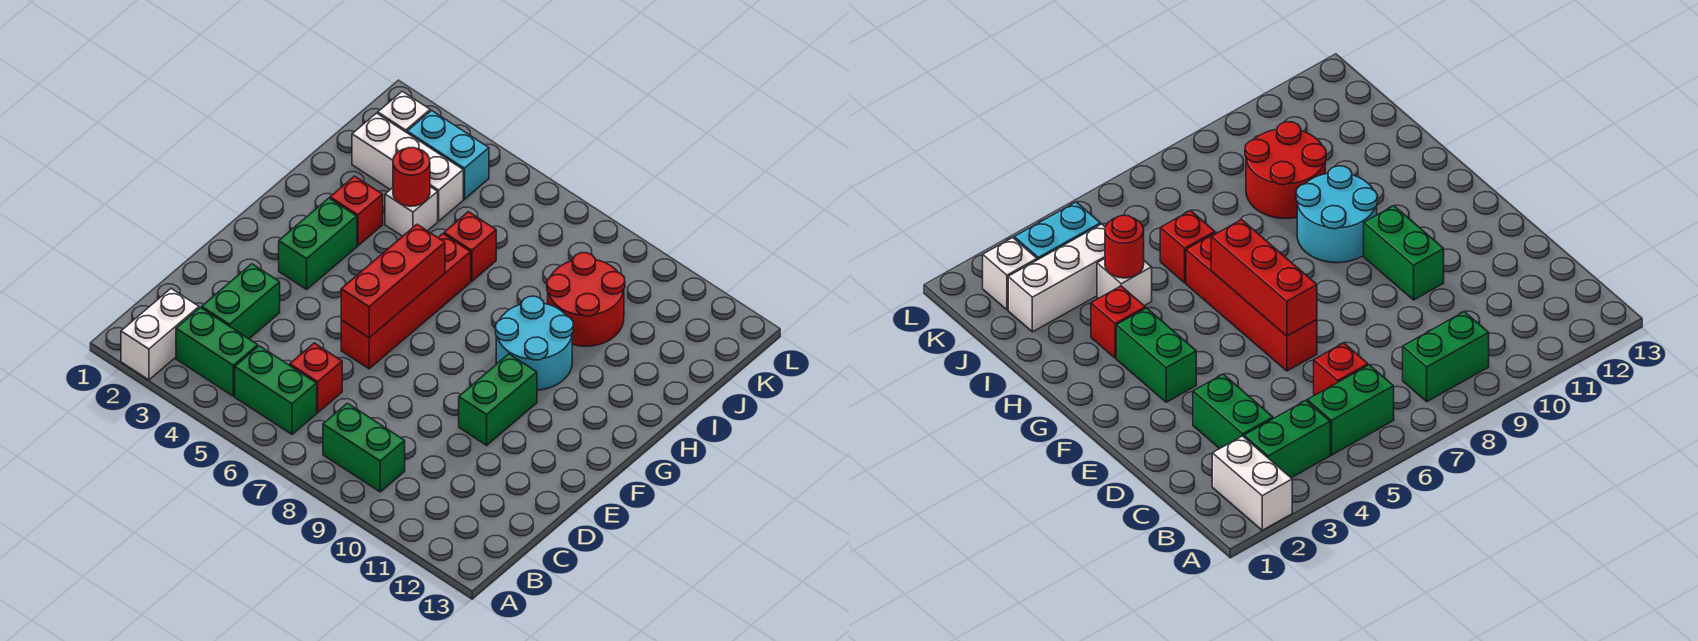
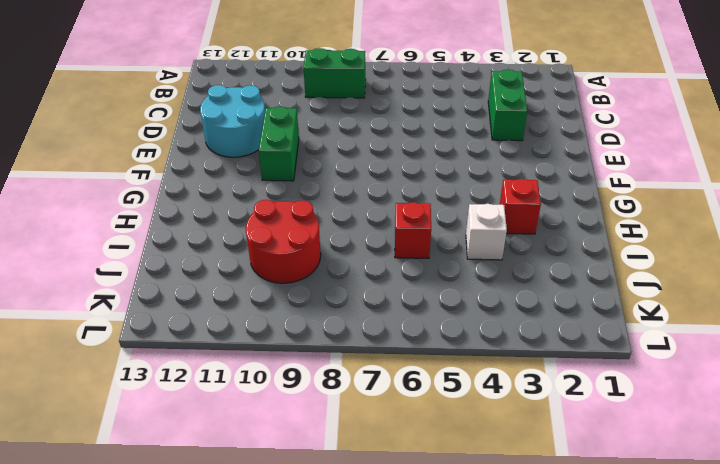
cyan round brick D11:E12 level 1 -> cyan round brick G9:H10 level 1
none -> white brick A2:B2 level 1
none -> green brick B3:B4 level 1
none -> green brick B5:B6 level 1

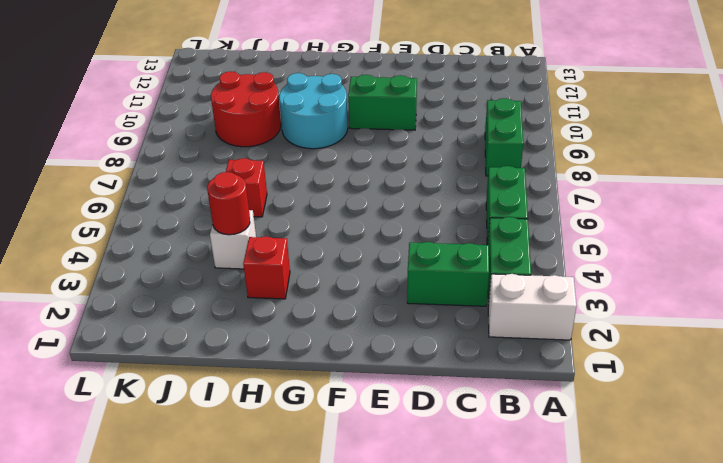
none -> red brick C6 level 1
none -> red brick E6:H6 level 1
none -> green brick F3:G3 level 1

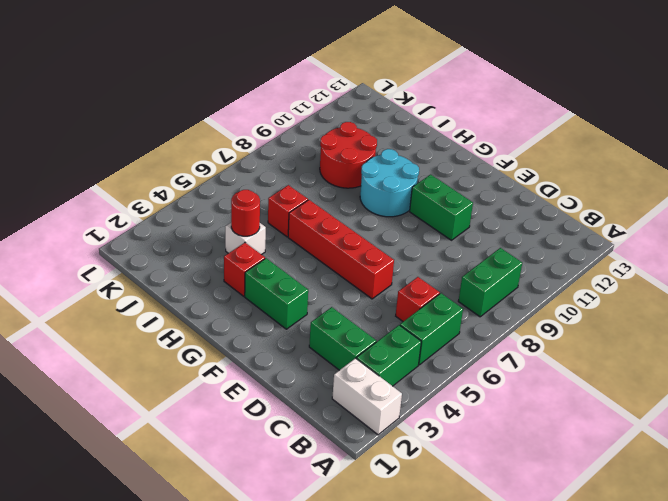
none -> white brick J2:J4 level 1
none -> white brick K2 level 1
none -> cyan brick K3:K4 level 1

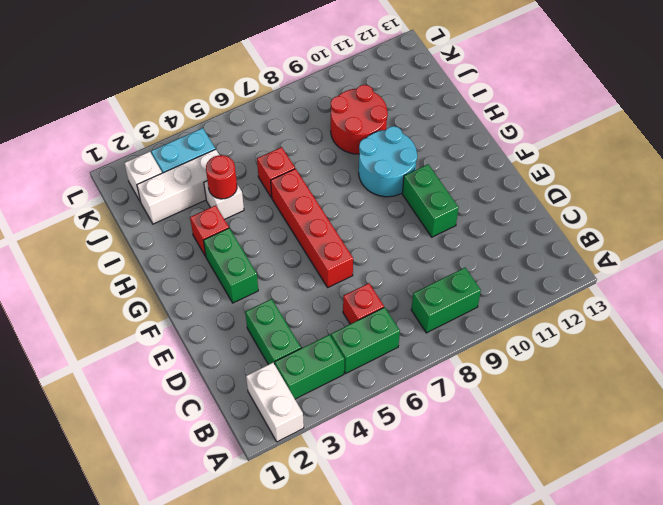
none -> red brick E6:G6 level 2

